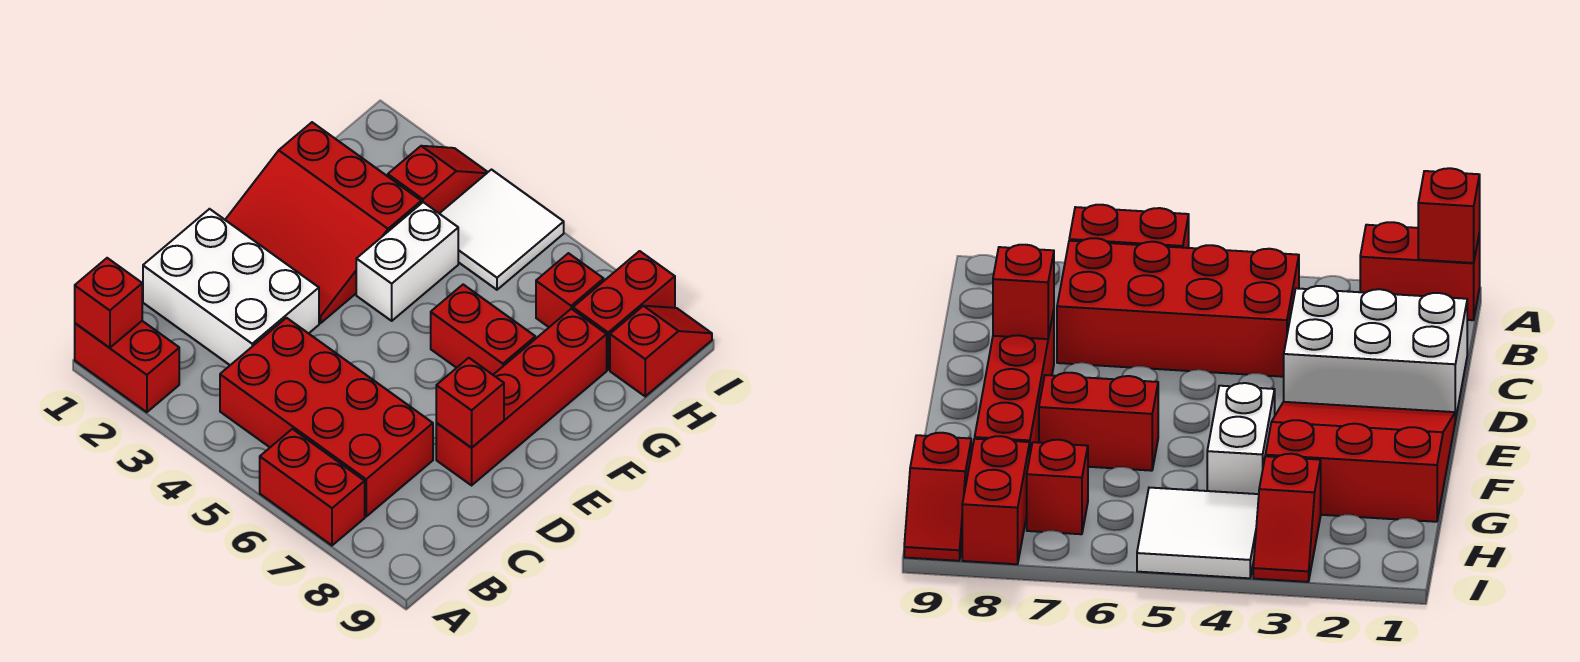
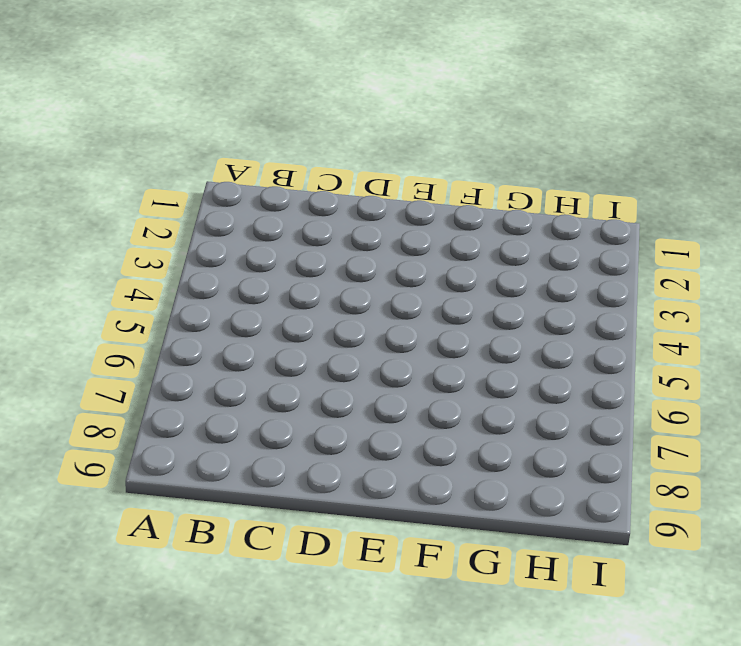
none -> red brick A1:A2 level 1
none -> red brick A6:A7 level 1
none -> red brick B4:C7 level 1

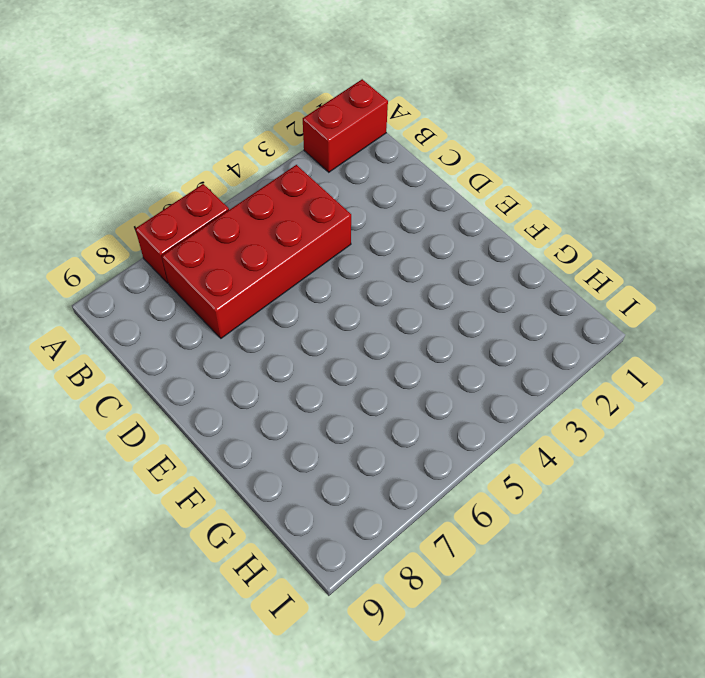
none -> white brick C1:D3 level 1
none -> red brick D8:G8 level 1
none -> red slope E1:G3 level 1 top G

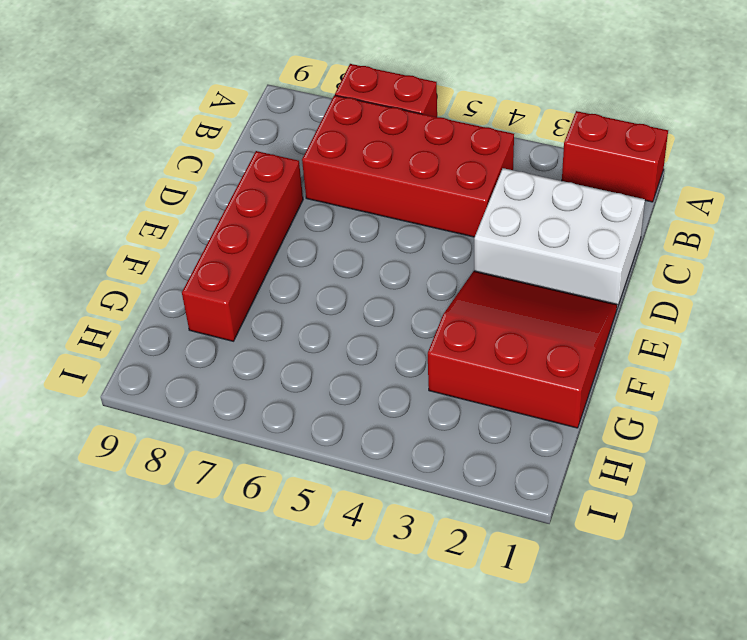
none -> white brick F4:G4 level 1
none -> red brick F6:F7 level 1
none -> red slope H3:I3 level 1 top H

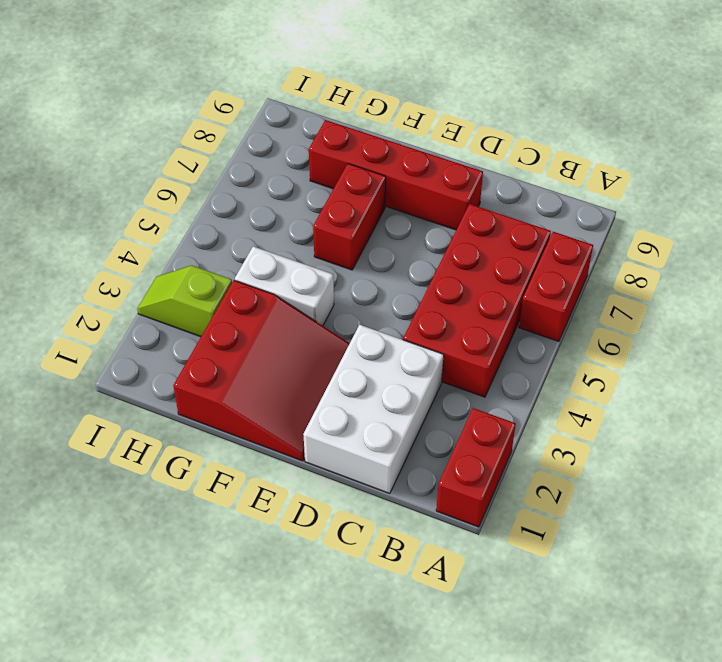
lime slope H3:I3 level 1 top H -> red slope H3:I3 level 1 top H
none -> white tile H4:I5 level 1
none -> red brick H7 level 1
none -> red brick H8:I8 level 1

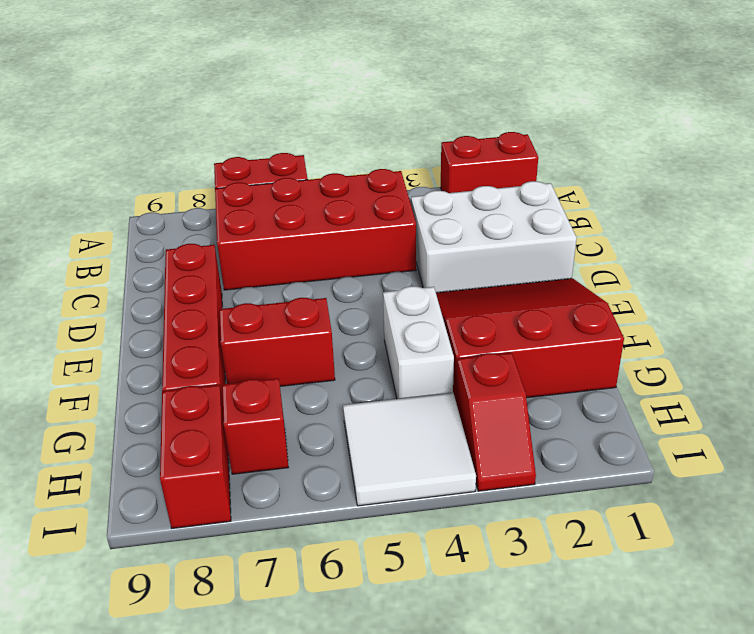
none -> red slope H9:I9 level 1 top H
none -> red brick A1 level 2
none -> red brick D8 level 2

